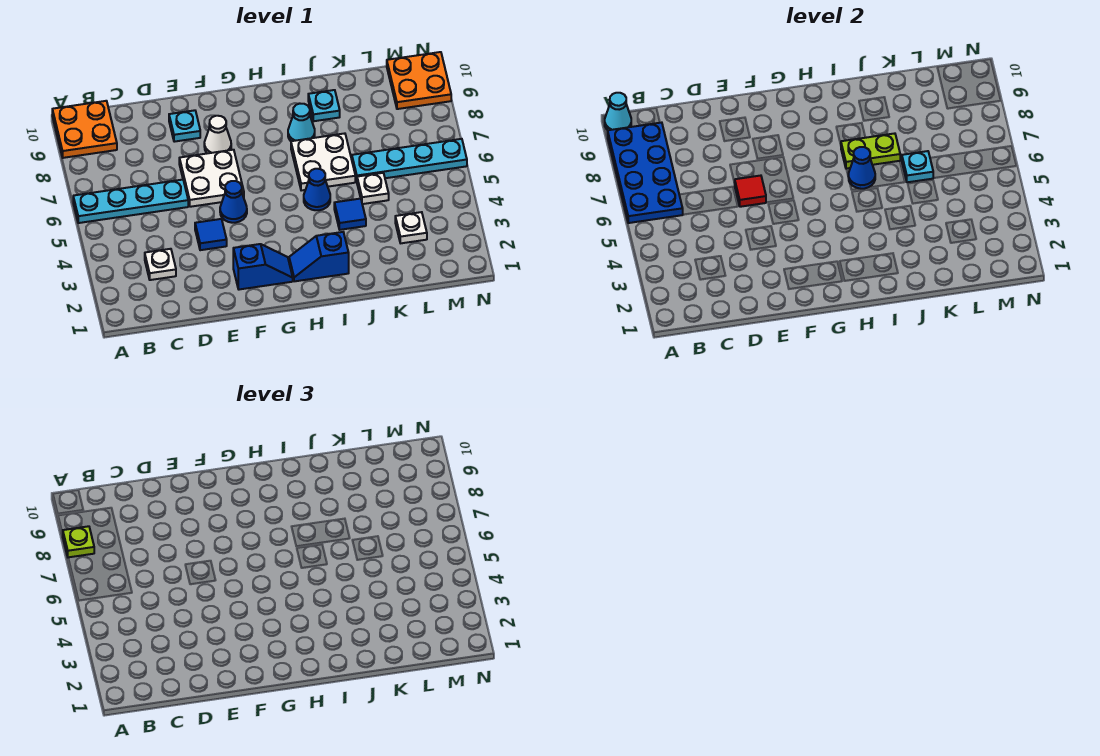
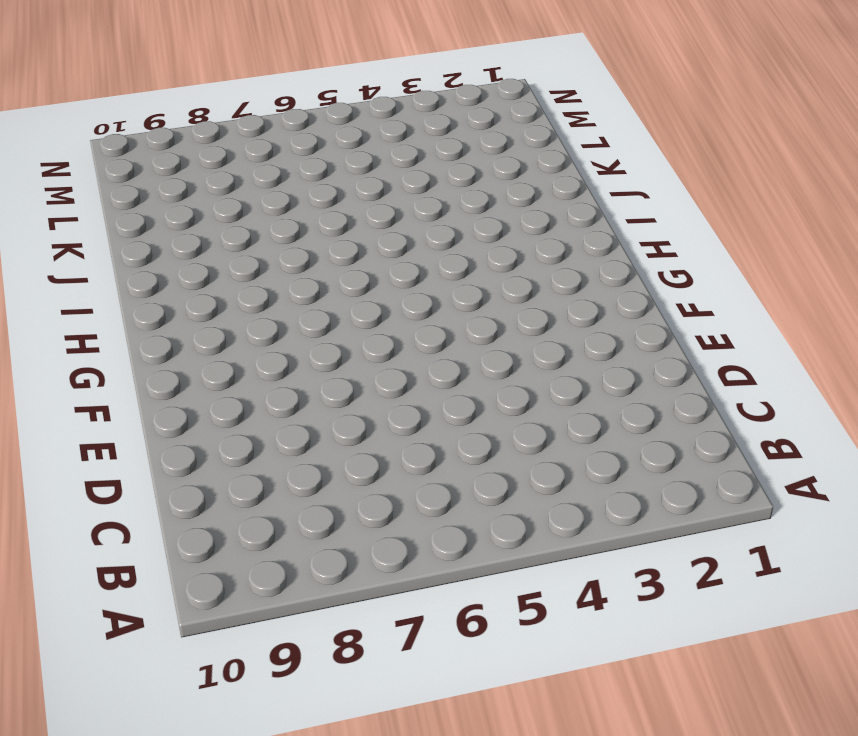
none -> cyan plate A6:D6 level 1
none -> orange plate A9:B10 level 1
none -> white plate C3 level 1

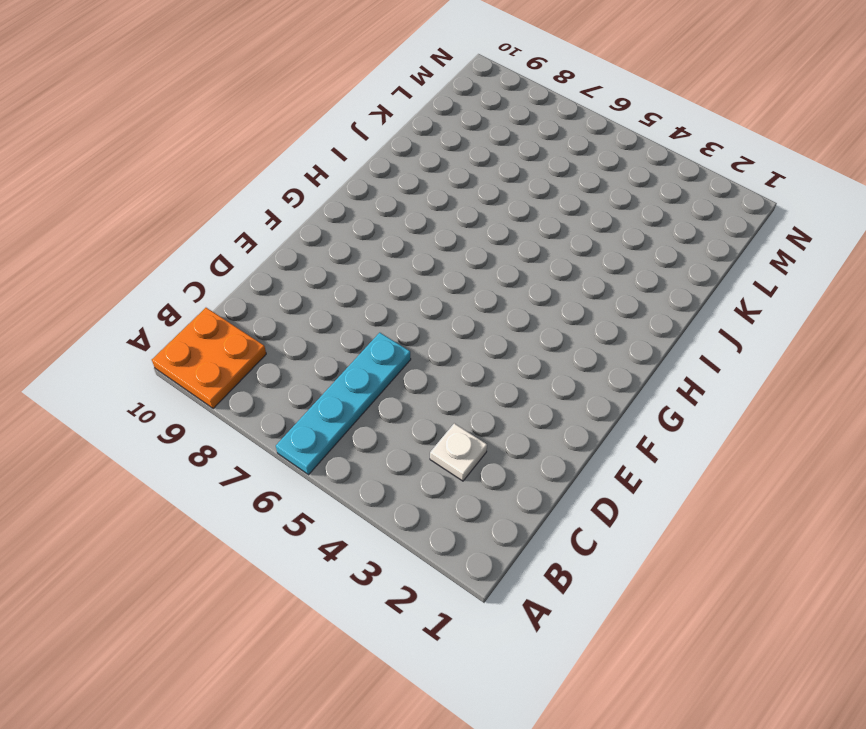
none -> blue tile E4 level 1
none -> white plate E6:F7 level 1
none -> cyan plate E9 level 1

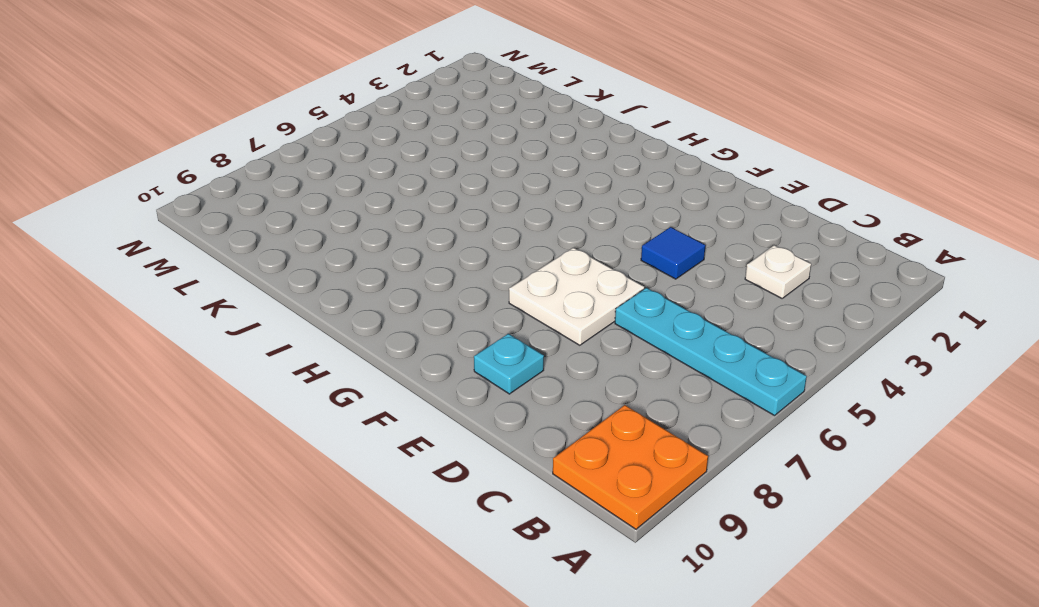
none -> blue slope F2:G2 level 1 top F
none -> blue cone F5 level 1
none -> white cone F8 level 1

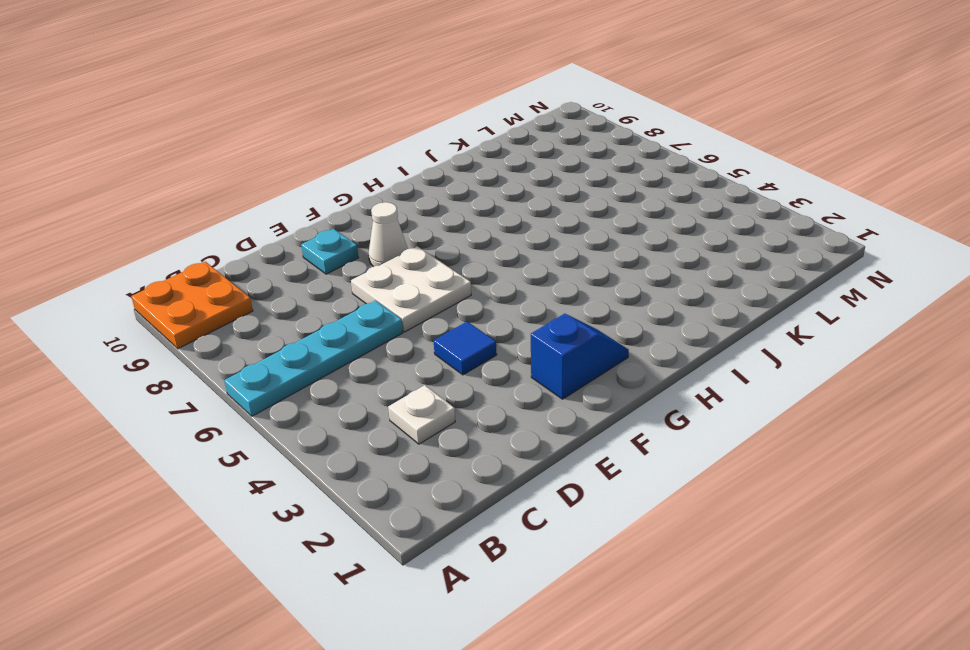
none -> blue cone F5 level 1
none -> blue slope H2:I2 level 1 top I
none -> blue cone I5 level 1

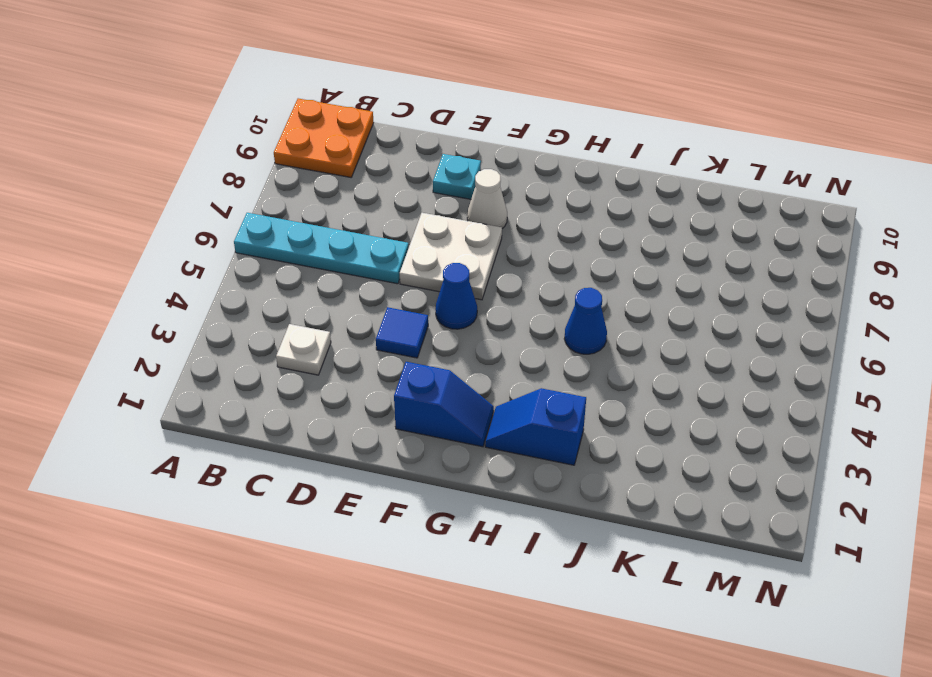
none -> white plate I6:J7 level 1
none -> cyan cone I8 level 1
none -> blue tile J4 level 1

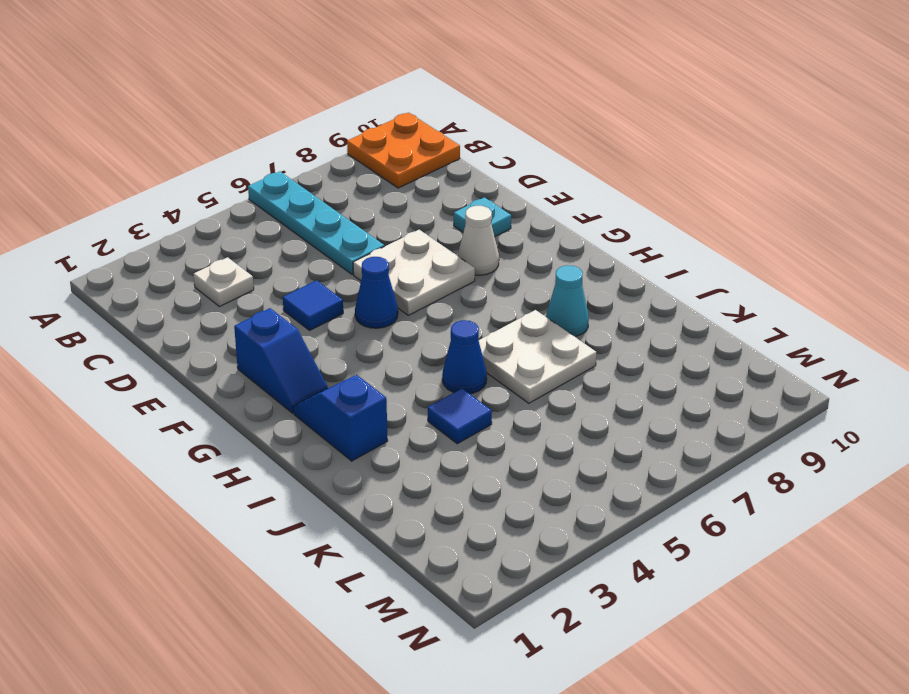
none -> cyan plate J9 level 1
none -> white plate K5 level 1
none -> cyan plate K6:N6 level 1

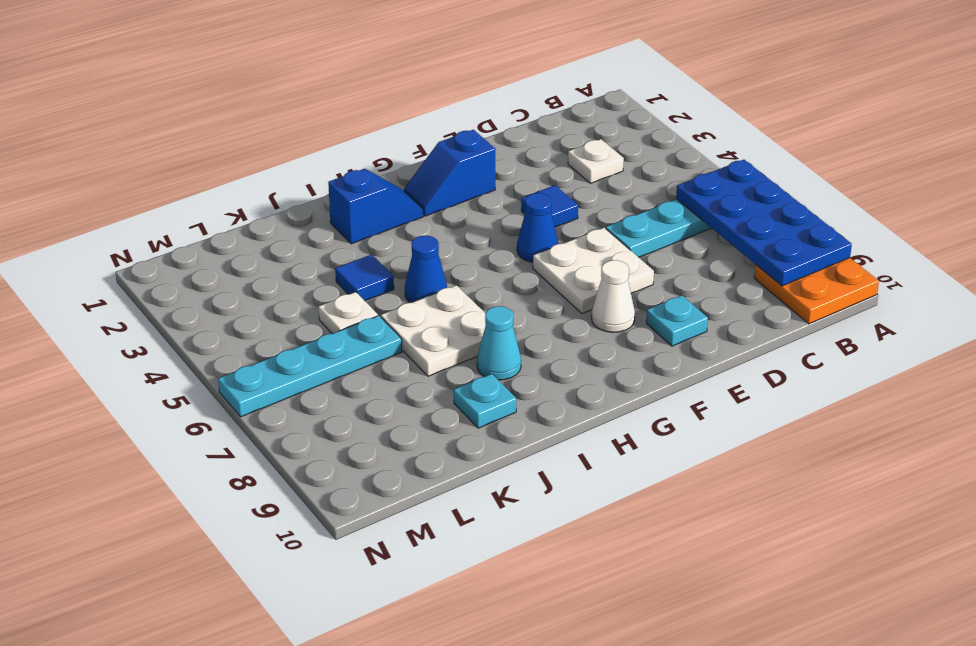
none -> white plate L3 level 1
none -> orange plate M9:N10 level 1
none -> cyan cone A10 level 2

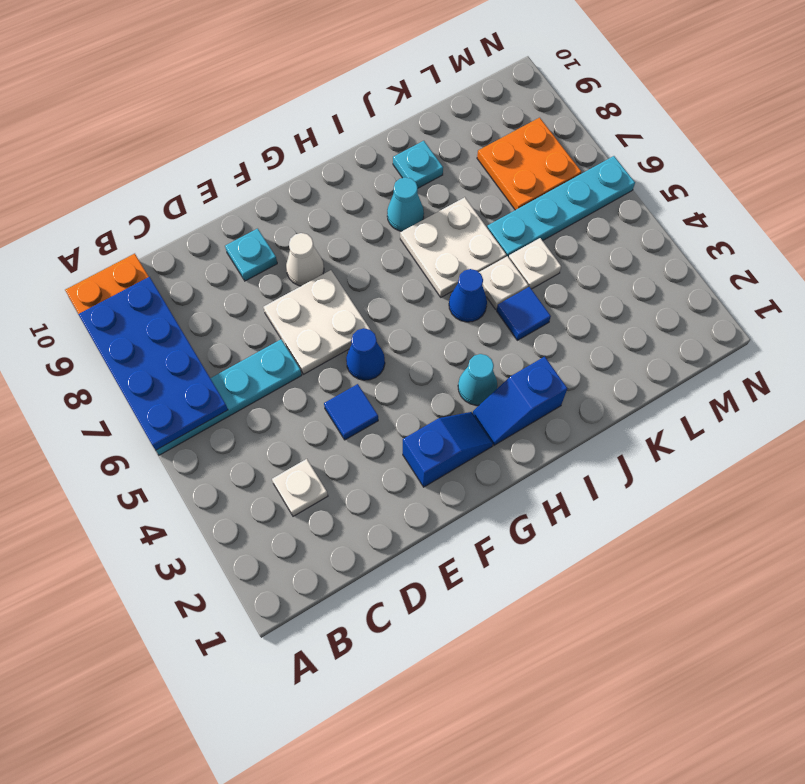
cyan cone H3 level 1 -> cyan cone A10 level 2
white plate J5 level 1 -> white plate L3 level 1
orange plate L7:M8 level 1 -> orange plate M9:N10 level 1
none -> red tile E6 level 2
none -> blue cone I6 level 2
none -> lime plate I7:J7 level 2

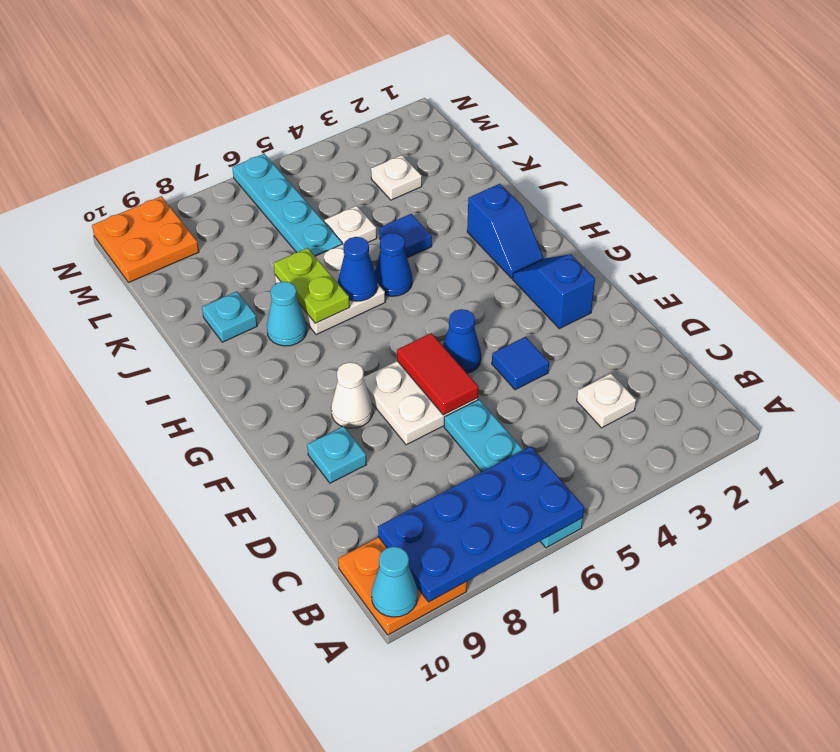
red tile E6:F6 level 2 -> red tile E6 level 2
none -> cyan plate K6 level 2
none -> lime plate A8 level 3

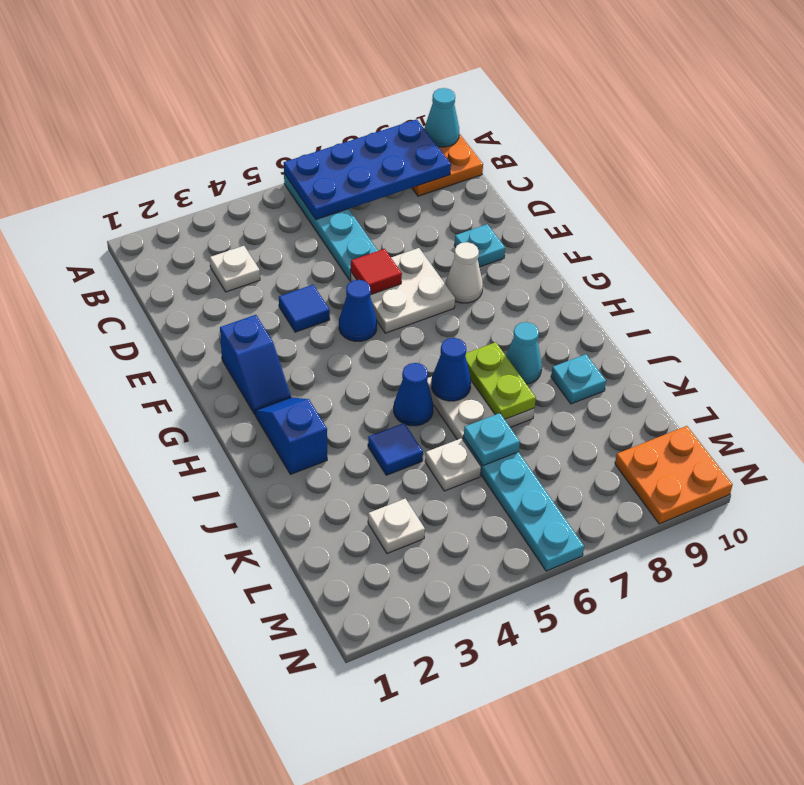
none -> lime plate A8 level 3

